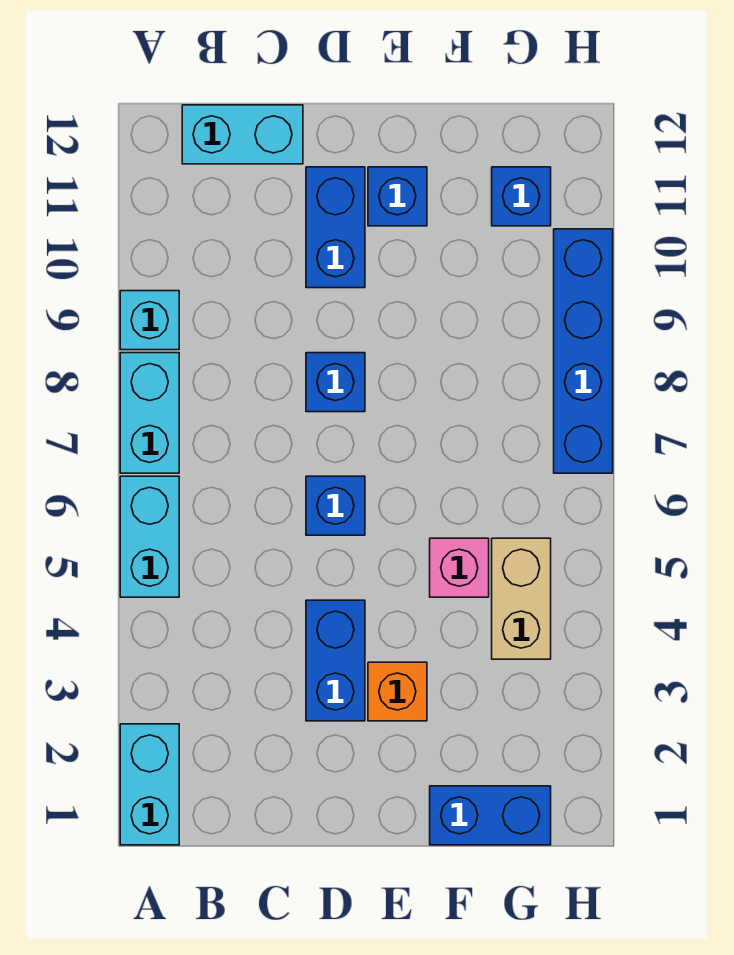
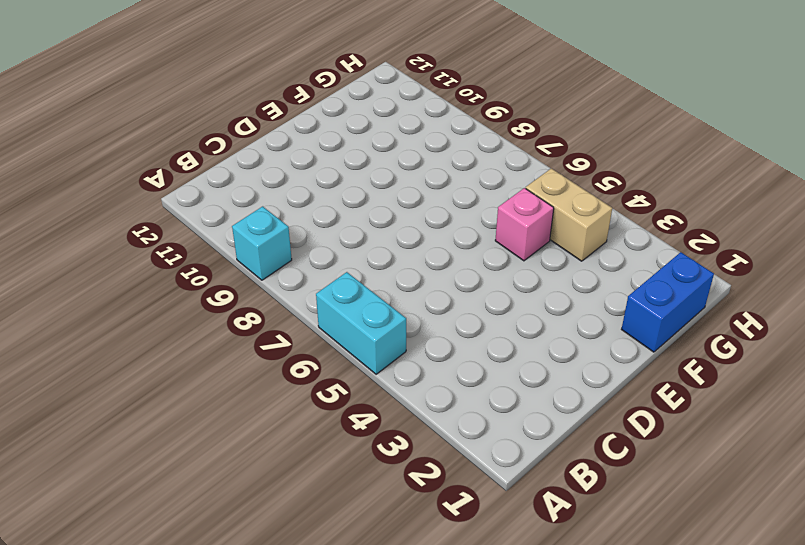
none -> cyan brick A1:A2 level 1
none -> cyan brick A7:A8 level 1
none -> cyan brick B12:C12 level 1

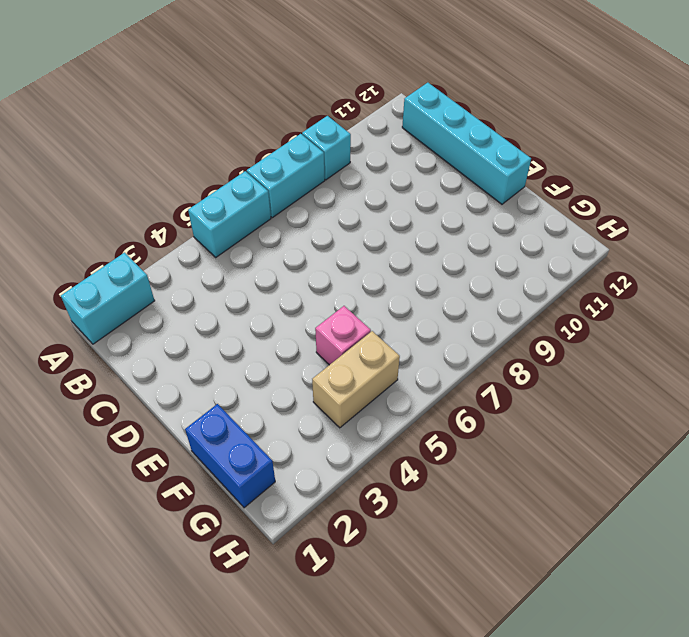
cyan brick B12:E12 level 1 -> cyan brick B12:C12 level 1
none -> blue brick D3:D4 level 1
none -> blue brick D6 level 1
none -> blue brick D8 level 1

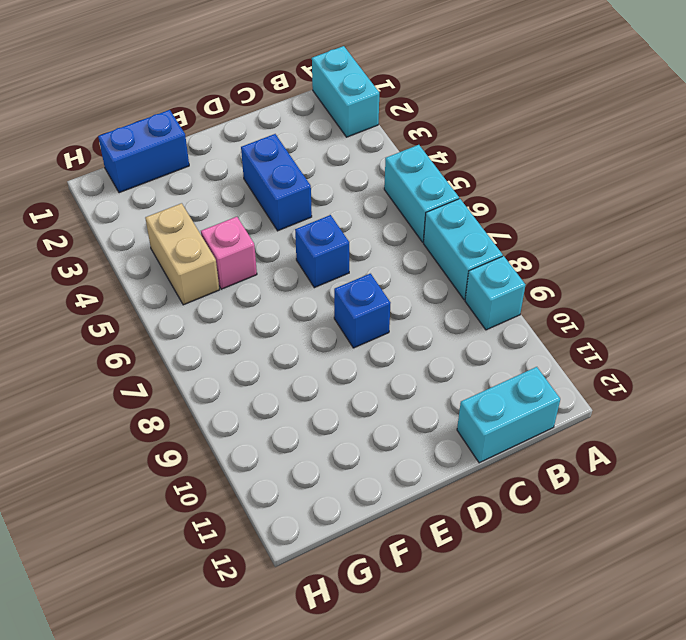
none -> blue brick D10:D11 level 1
none -> orange brick E3 level 1
none -> blue brick E11 level 1

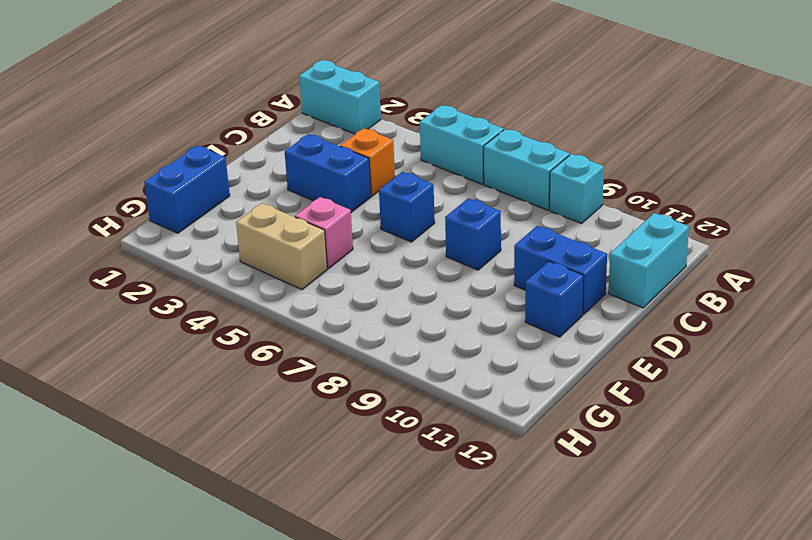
orange brick C4 level 1 -> orange brick E3 level 1
none -> blue brick G11 level 1
none -> blue brick H7:H10 level 1

